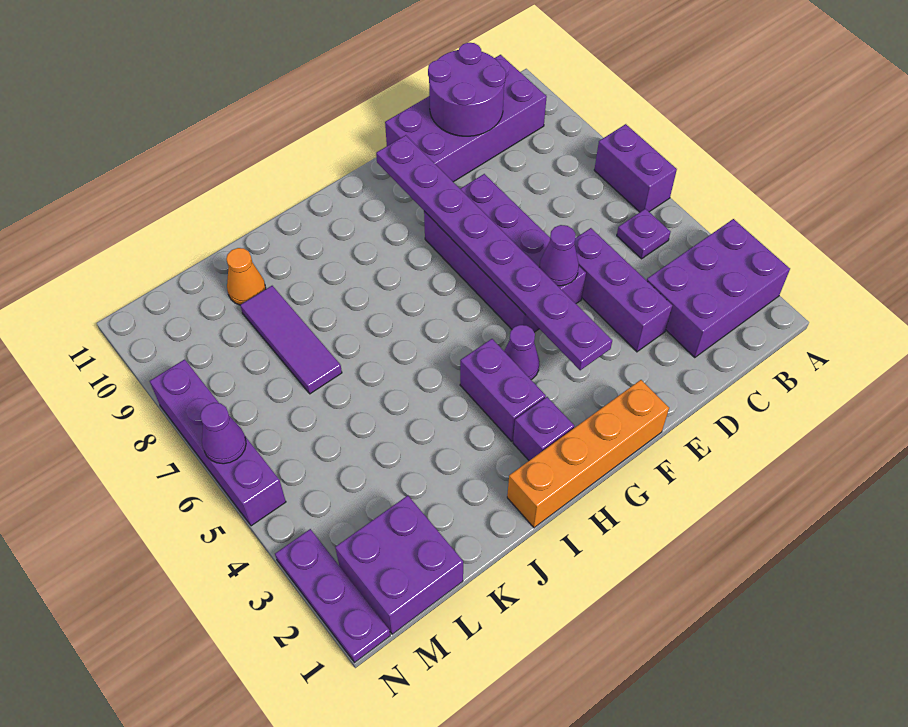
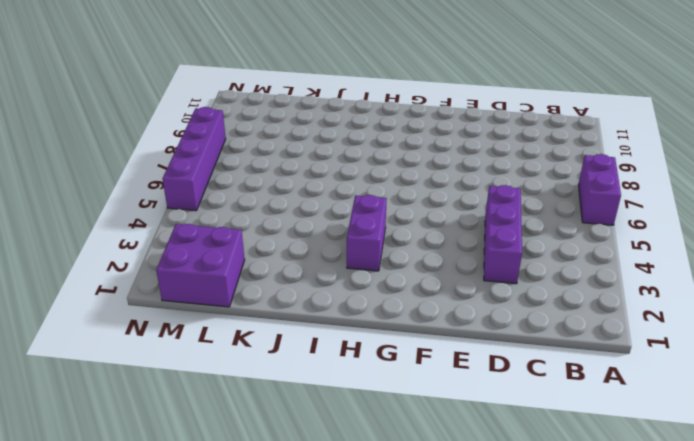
none -> purple brick A2:C3 level 1
none -> purple plate B5 level 1
none -> purple brick B10:E11 level 1

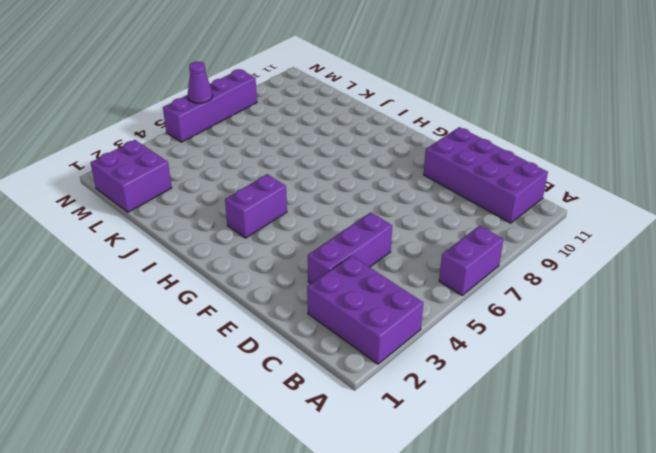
none -> purple plate B5 level 1
none -> purple brick E5:F8 level 1
none -> orange brick F1:I1 level 1

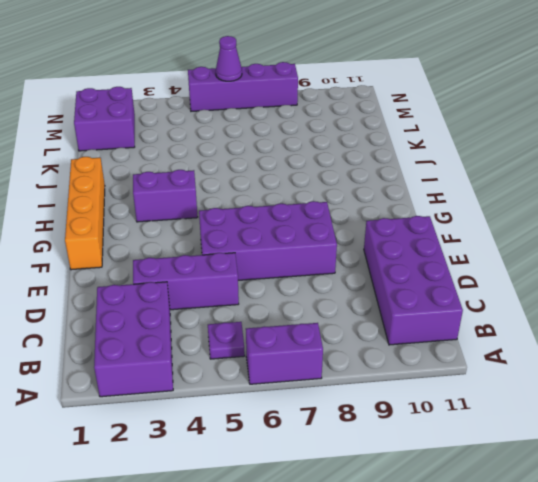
none -> purple cone G4 level 1
none -> purple brick H2 level 1
none -> purple tile K7:K9 level 1

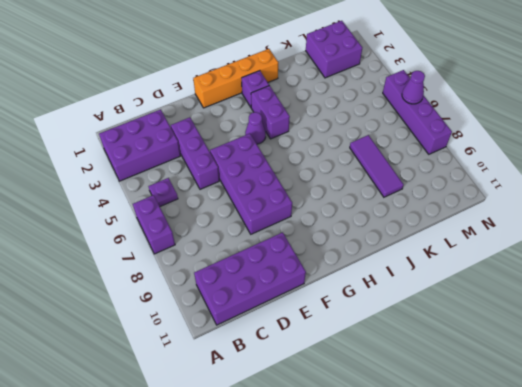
none -> orange cone K10 level 1
none -> purple plate N1:N3 level 1
none -> purple round brick C10:D11 level 2

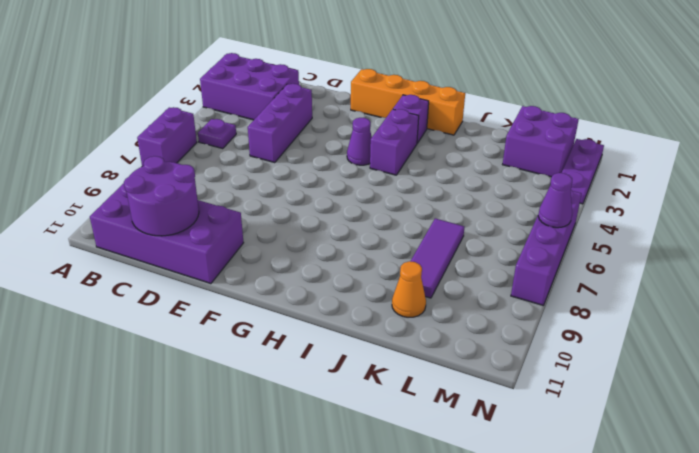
none -> purple brick E5:F8 level 1
none -> purple cone E5 level 2
none -> purple plate F3:F10 level 2

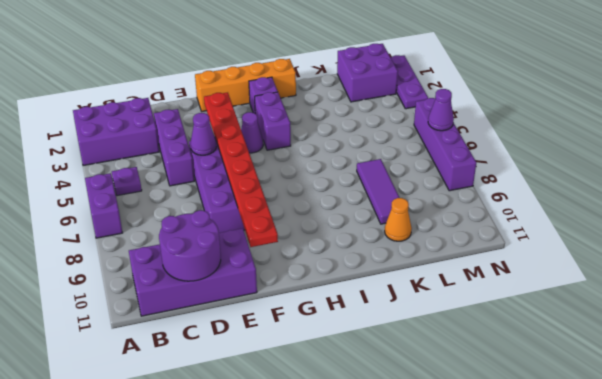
red plate F3:F10 level 2 -> purple plate F3:F10 level 2

